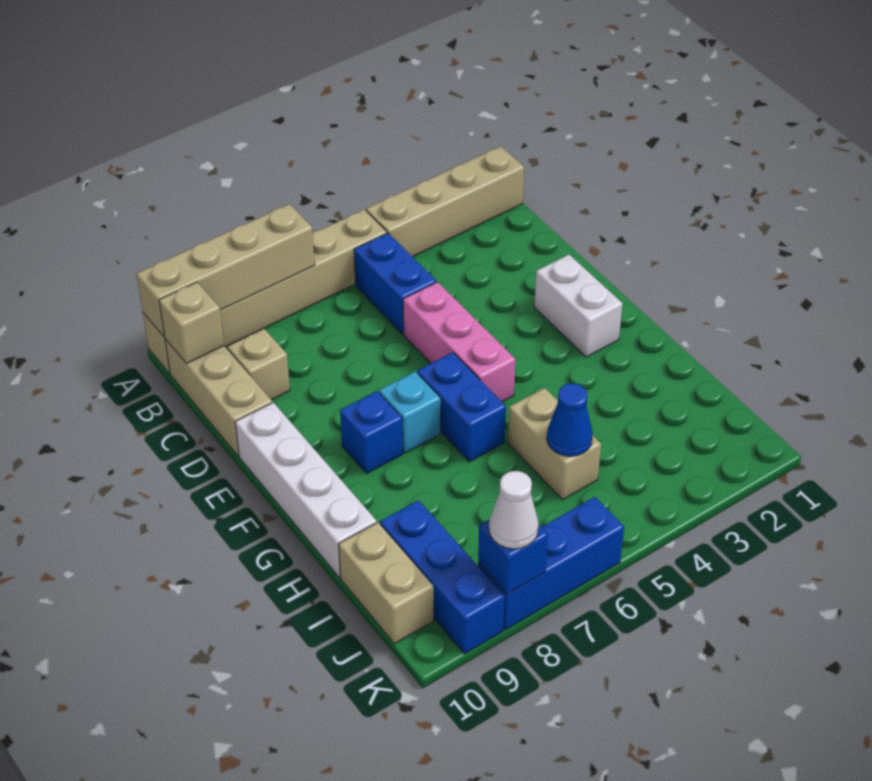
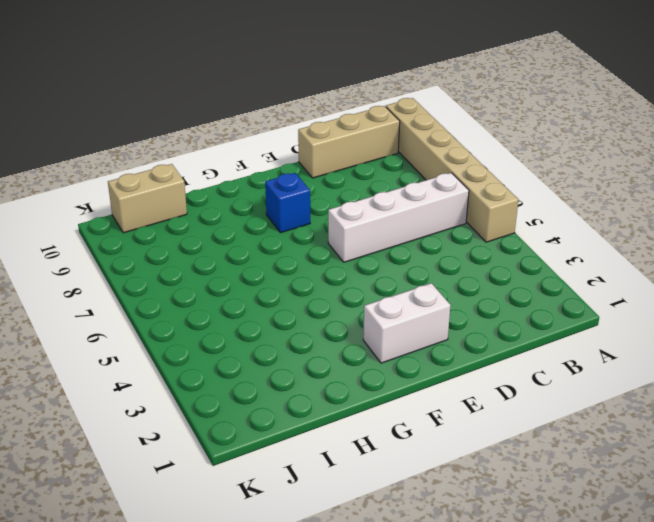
white brick B6:E6 level 1 -> white brick E10:H10 level 1
none -> tan brick A1:A4 level 1
none -> blue brick B5:C5 level 1
none -> tan brick C9 level 1

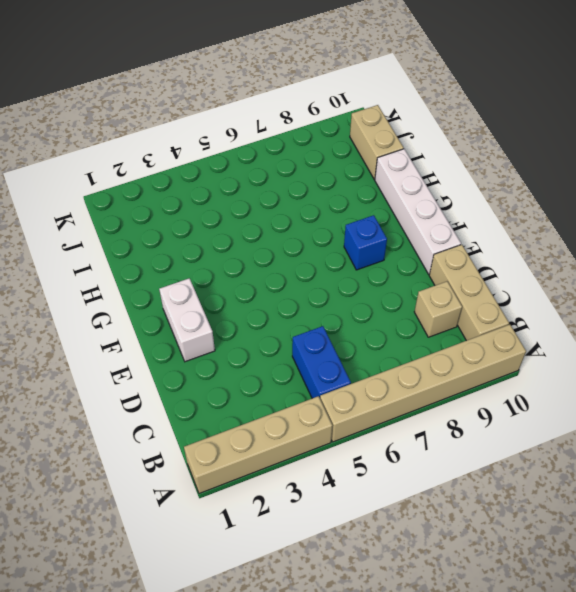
none -> pink brick D5:F5 level 1
none -> blue brick F6:G6 level 1
none -> cyan brick F7 level 1

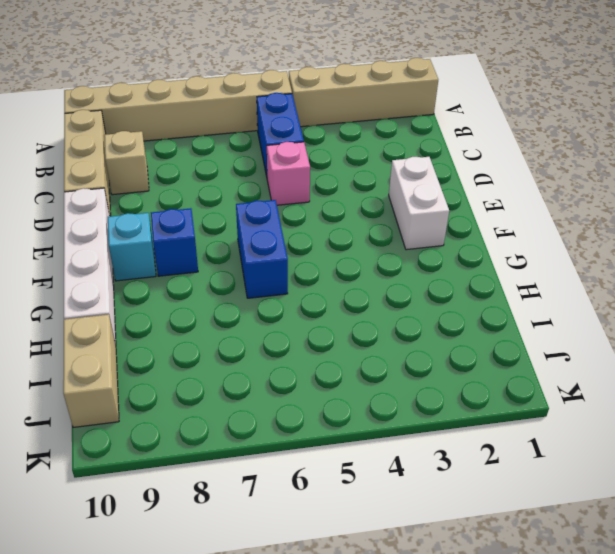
pink brick D5 level 1 -> pink brick D5:F5 level 1
cyan brick F9 level 1 -> cyan brick F7 level 1
none -> tan brick H5:I5 level 1
none -> blue brick I9:K9 level 1
none -> blue brick K6:K8 level 1

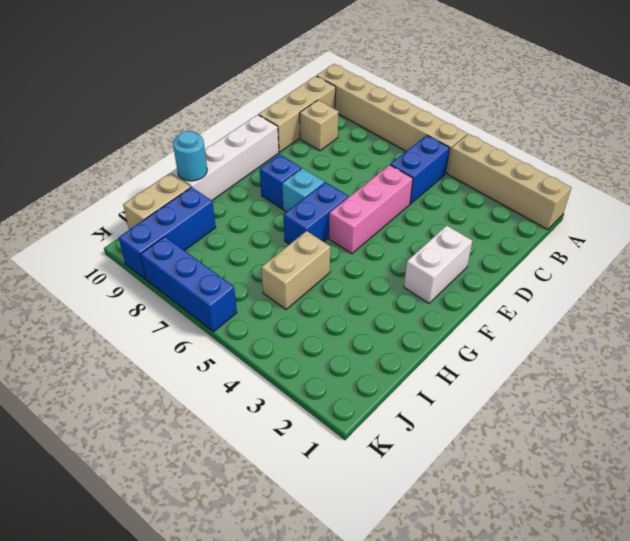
cyan round brick H10 level 2 -> none
none -> tan brick A7:A10 level 2
none -> tan brick B10 level 2
none -> blue cone I5 level 2

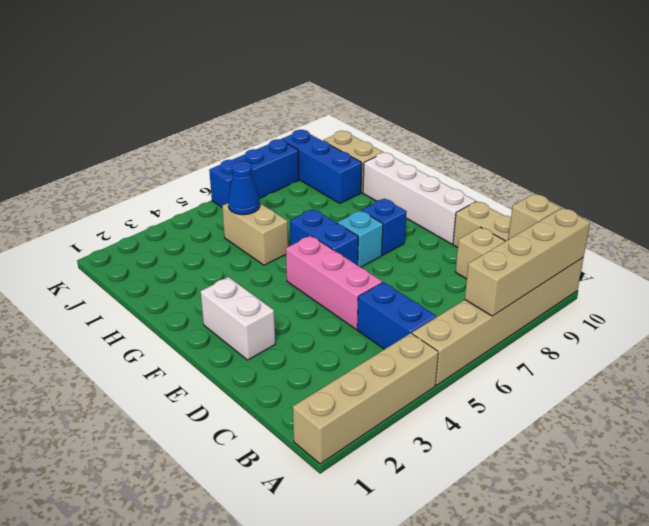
none -> blue brick K8 level 2
none -> white cone K8 level 3

